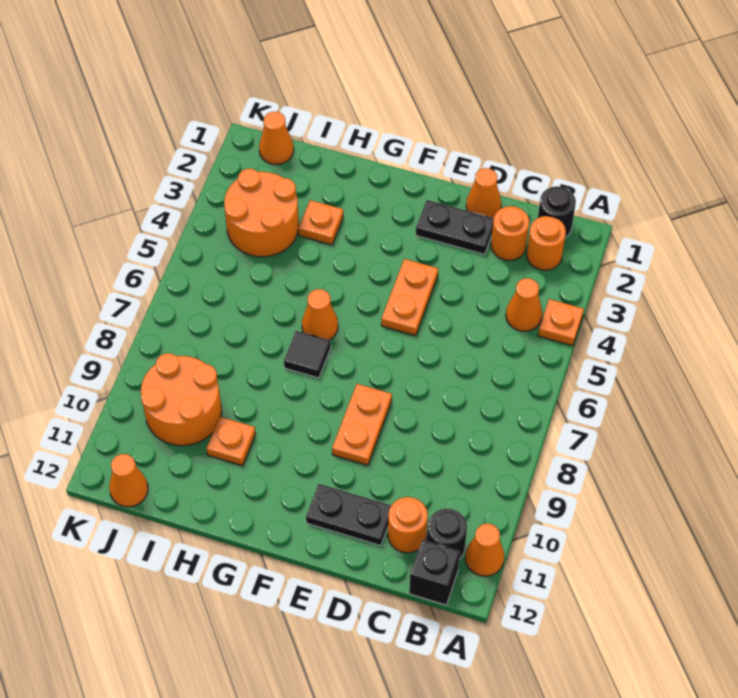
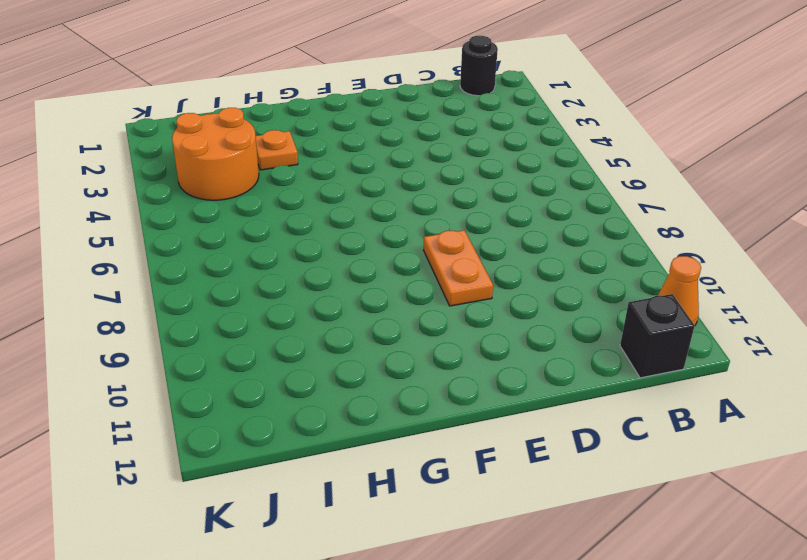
none -> orange plate A4 level 1
none -> orange round brick B2 level 1
none -> orange cone B4 level 1

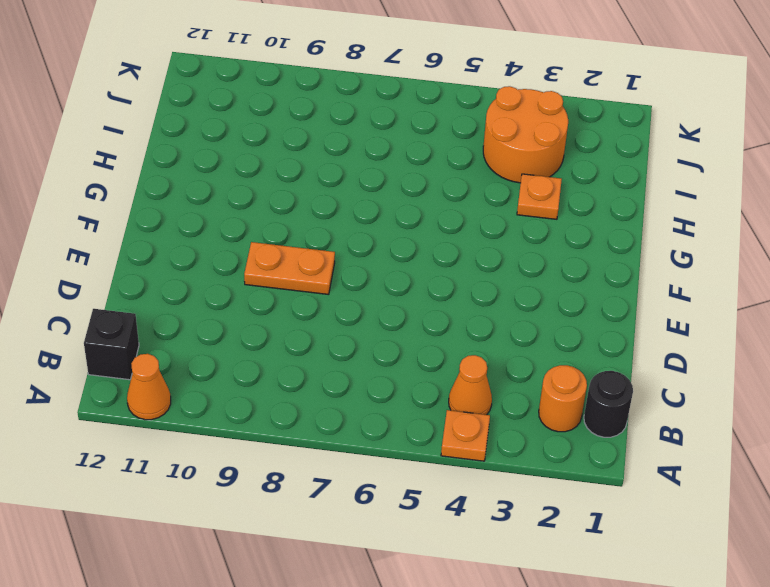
none -> black round brick B11 level 1
none -> orange round brick C2 level 1
none -> orange round brick C11 level 1

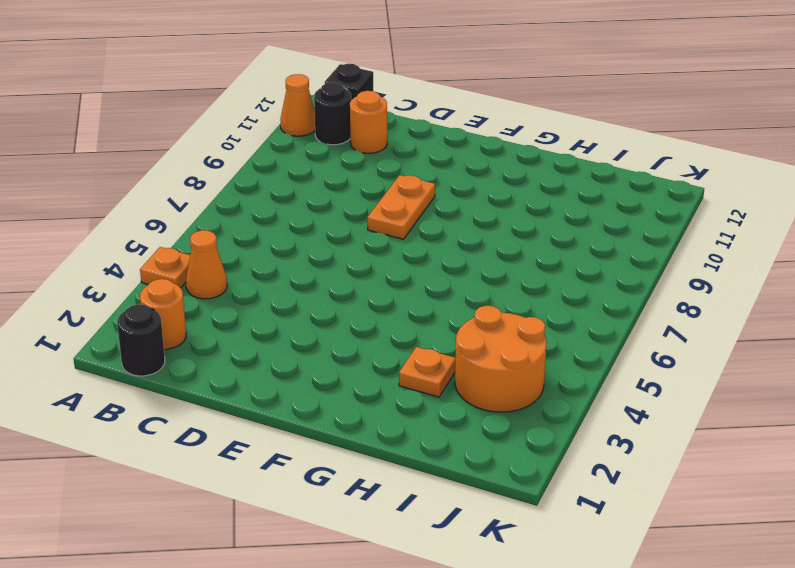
none -> orange round brick C2 level 1
none -> orange cone D1 level 1
none -> black plate D2:E2 level 1

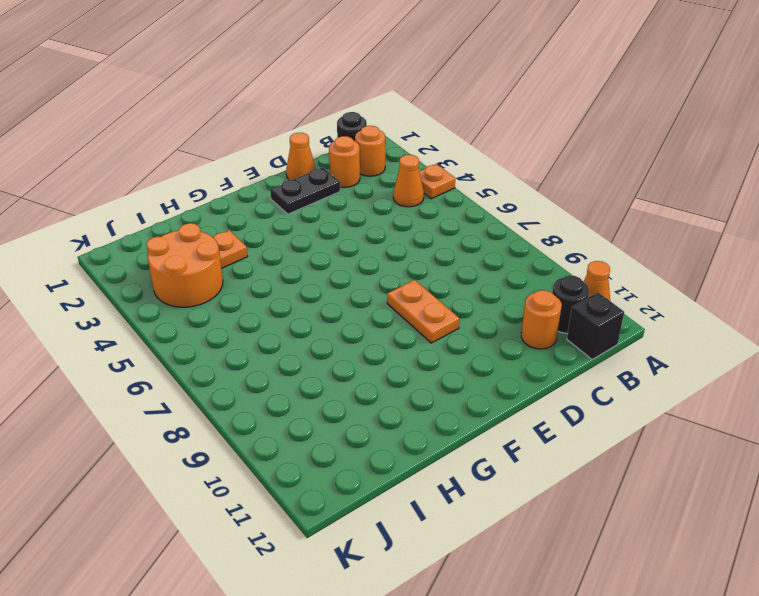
none -> black plate D11:E11 level 1
none -> orange plate E4:E5 level 1
none -> orange cone G6 level 1

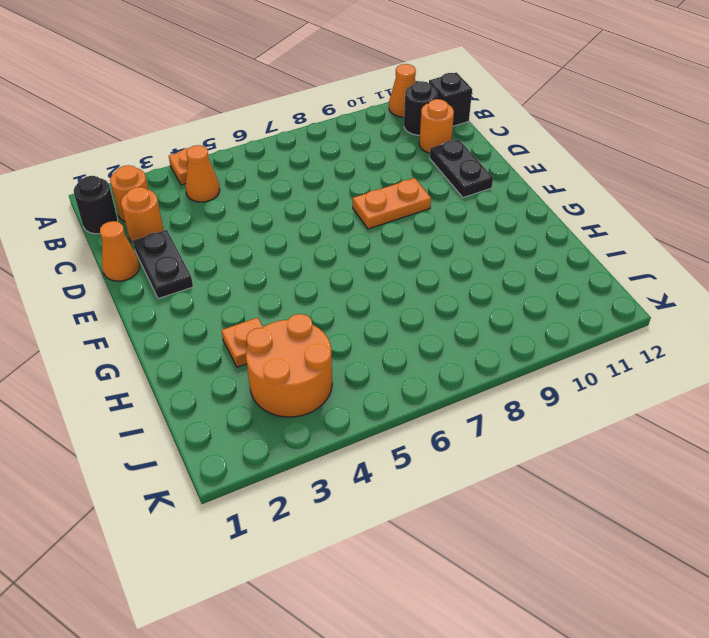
none -> orange plate E4:E5 level 1
none -> orange cone G6 level 1
none -> black tile G7 level 1

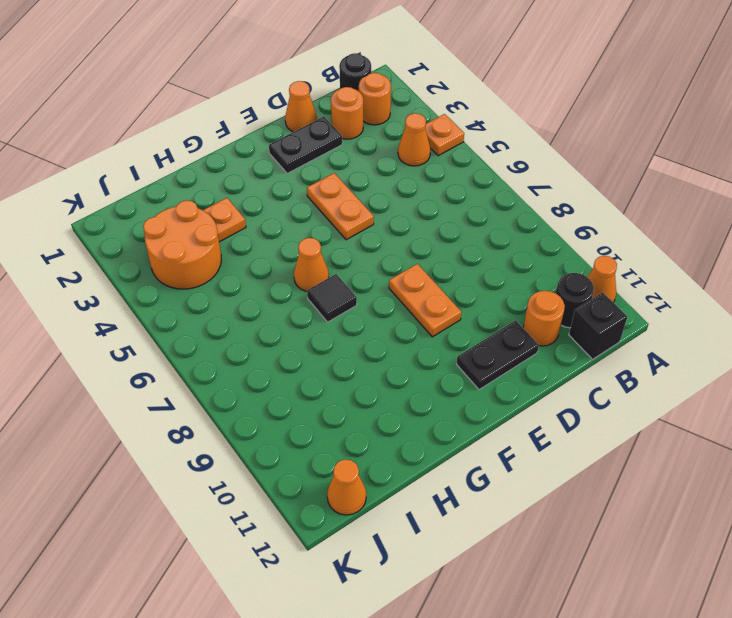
none -> orange plate H10 level 1
none -> orange round brick I9:J10 level 1
none -> orange cone J1 level 1

